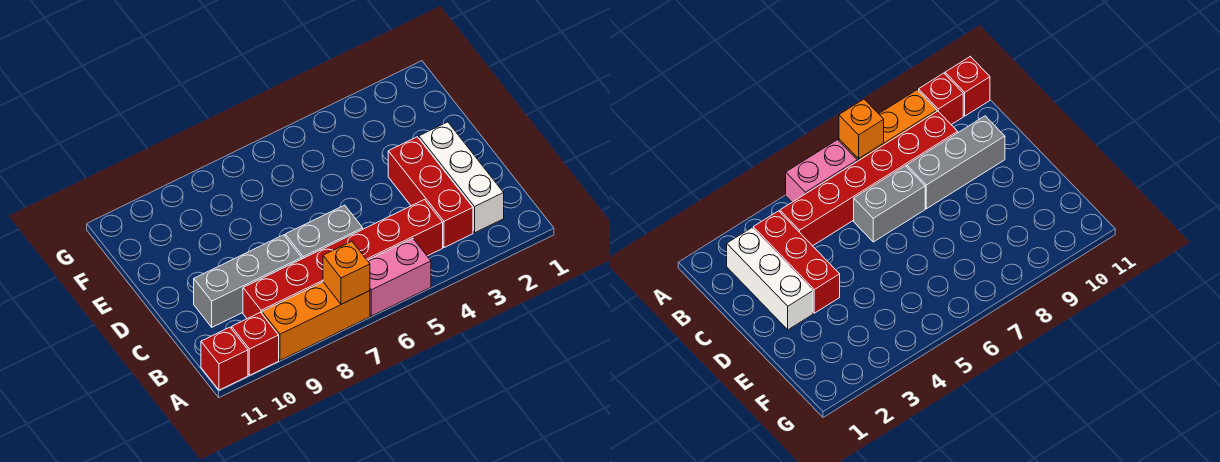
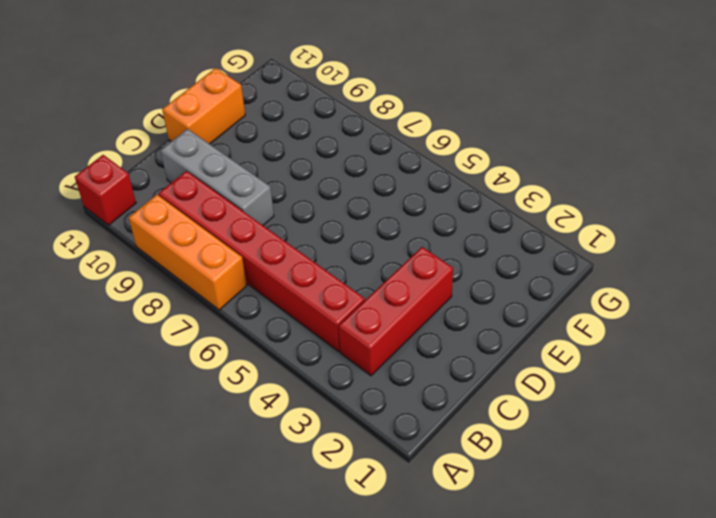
orange brick D11:E11 level 1 -> none
none -> pink brick A5:A6 level 1
none -> red brick A10 level 1

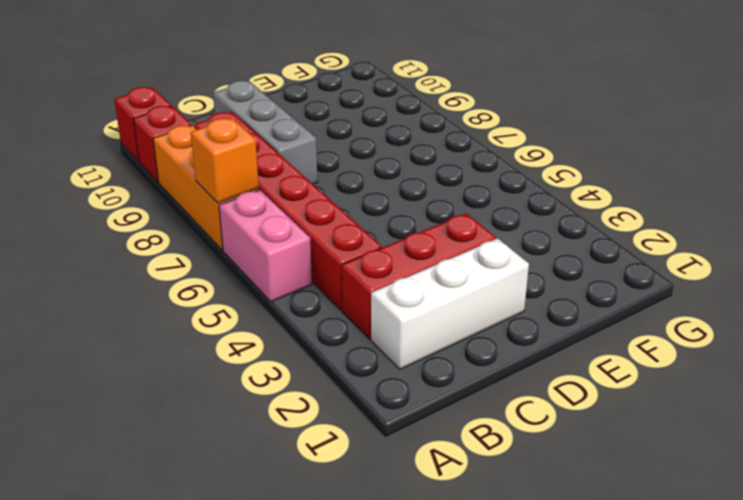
none -> grey brick C6:C7 level 1

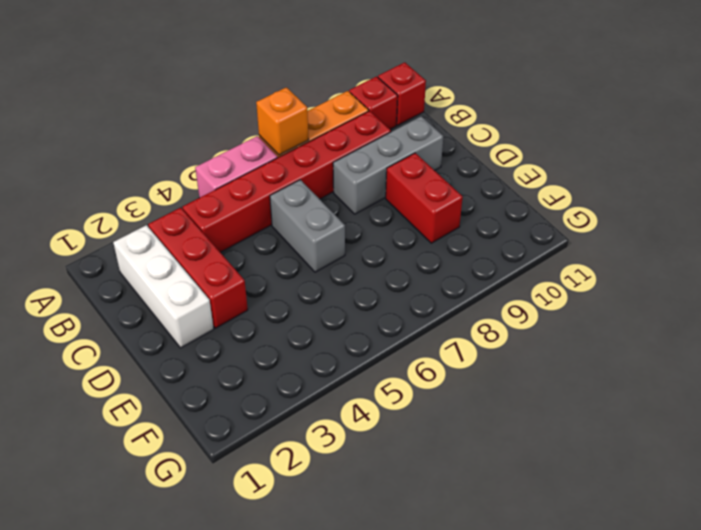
grey brick C6:D6 level 1 -> grey brick C6:C7 level 1
red brick D9:E9 level 1 -> none

